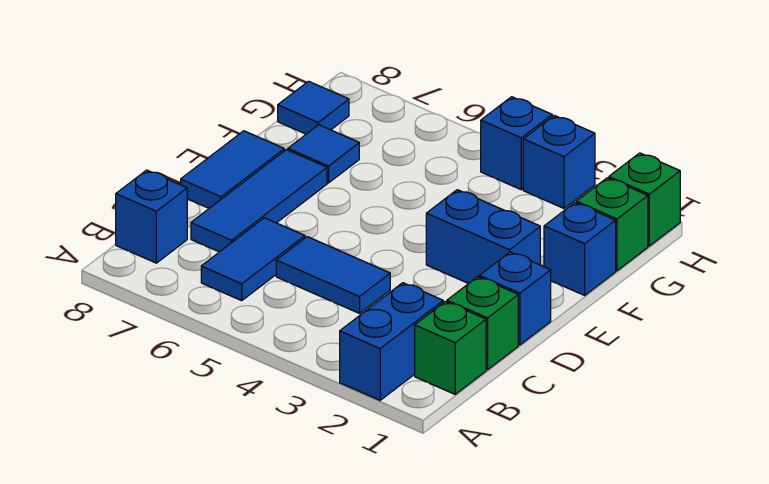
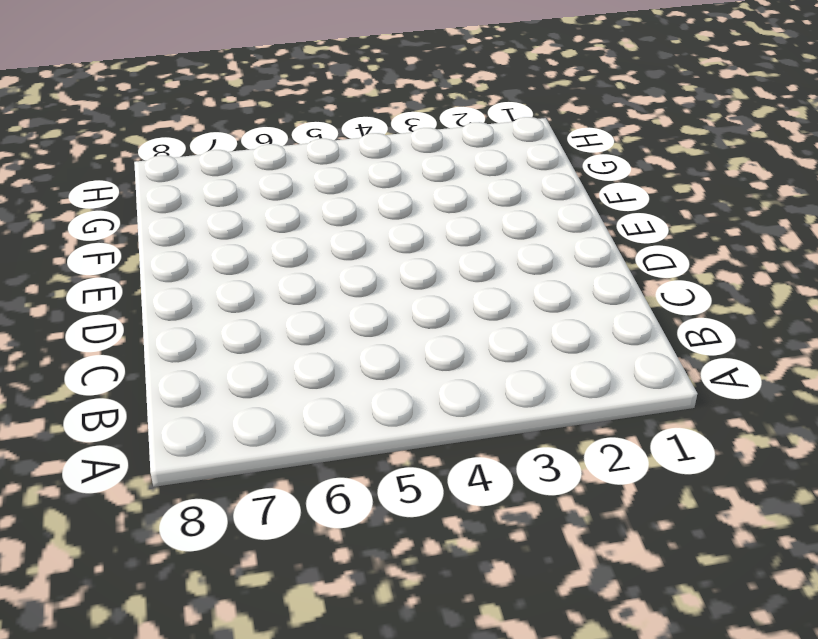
none -> blue brick A2:B2 level 1
none -> green brick B1 level 1
none -> blue tile B6:C6 level 1

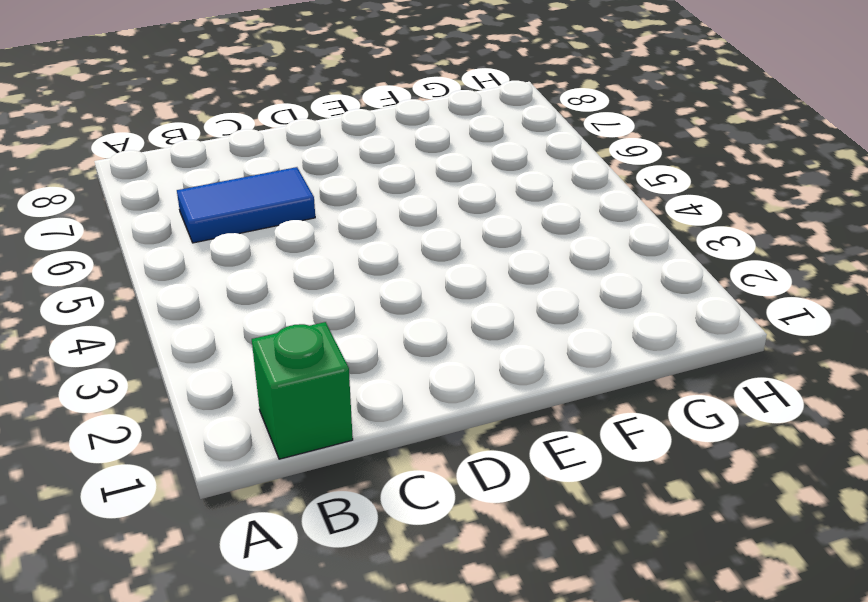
none -> blue brick A2:B2 level 1
none -> blue brick B8 level 1
none -> green brick C1 level 1

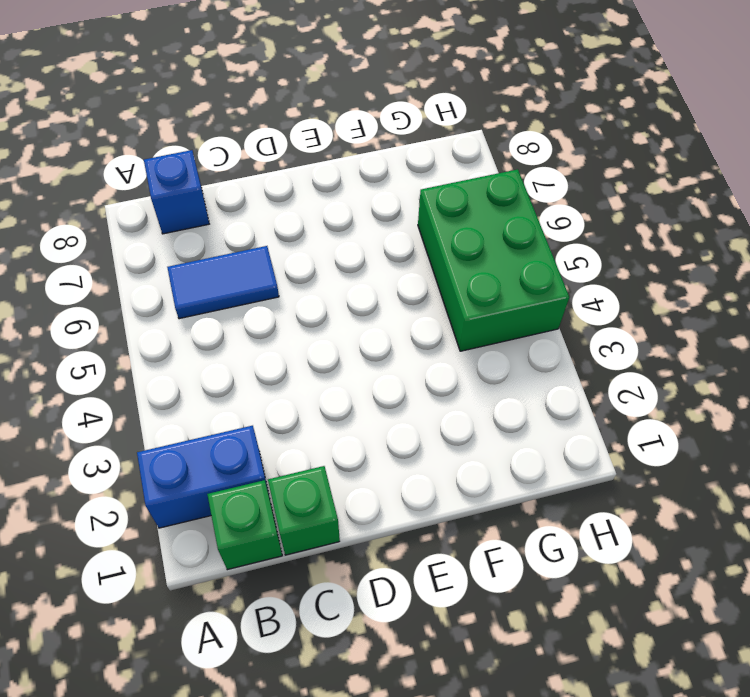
green brick G4:H6 level 1 -> blue brick H4 level 1
none -> blue tile C4:C5 level 1
none -> blue tile C7:E7 level 1
none -> blue brick D1 level 1

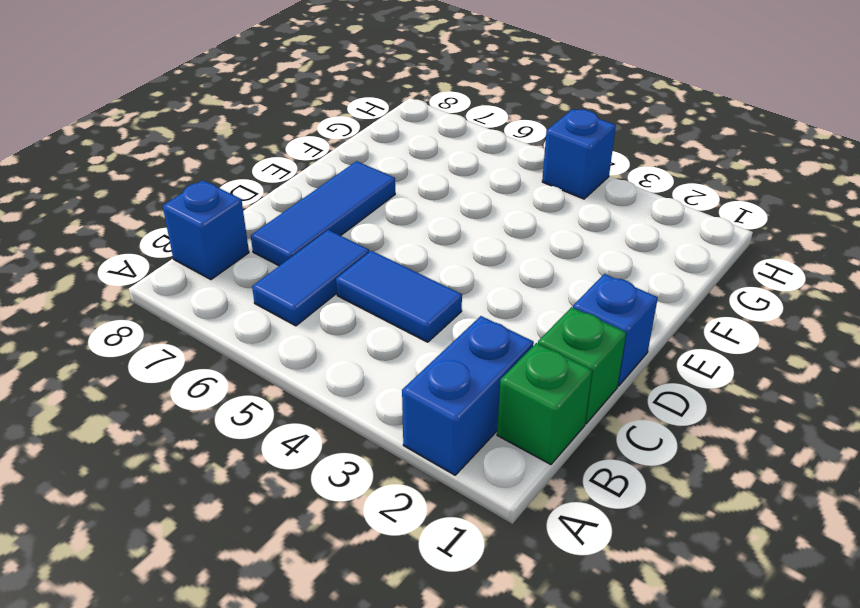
none -> blue tile D8:E8 level 1
none -> blue brick E2:E3 level 1
none -> blue brick F1 level 1

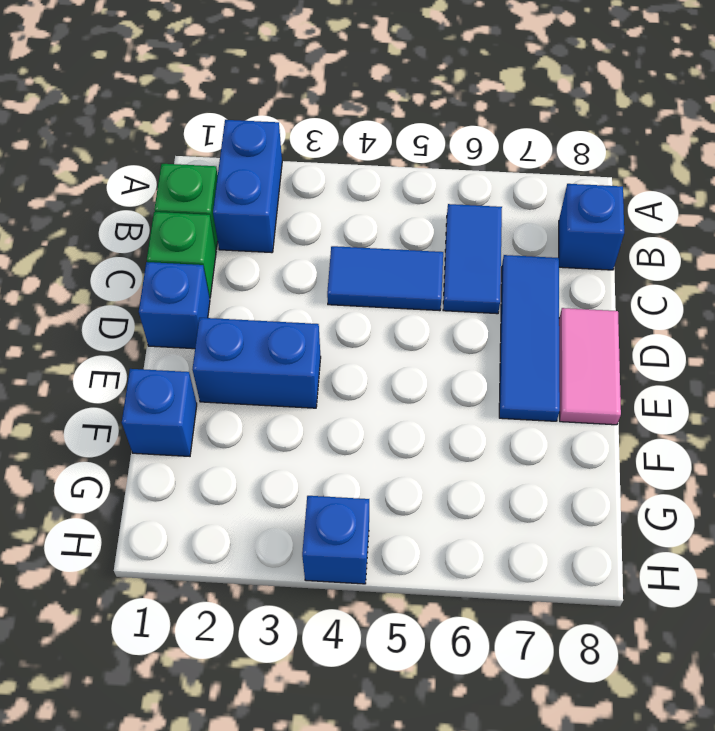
pink tile D8:E8 level 1 -> blue tile D8:E8 level 1
none -> blue tile F7 level 1
none -> green brick G1 level 1
none -> blue tile G8 level 1

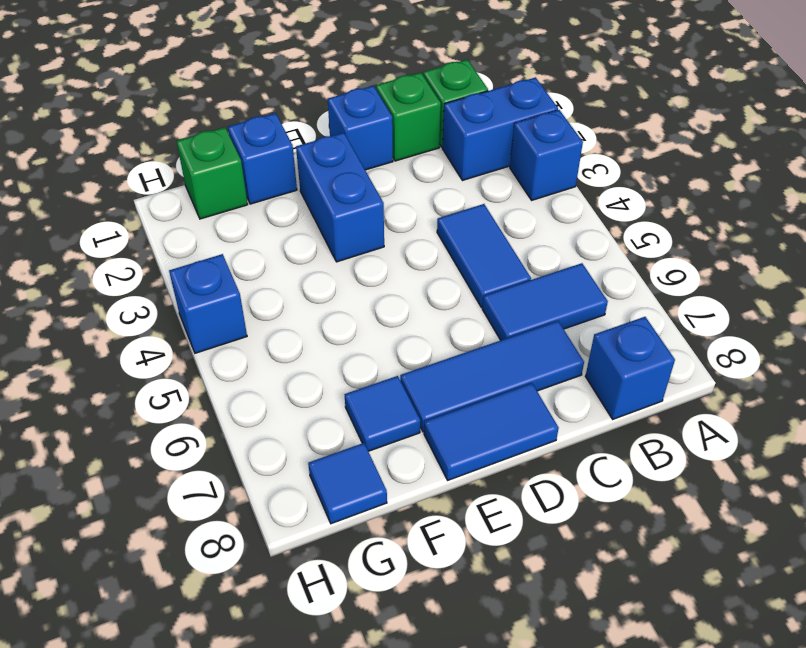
blue brick A3 level 1 -> blue brick H3 level 1
none -> green brick H1 level 1

